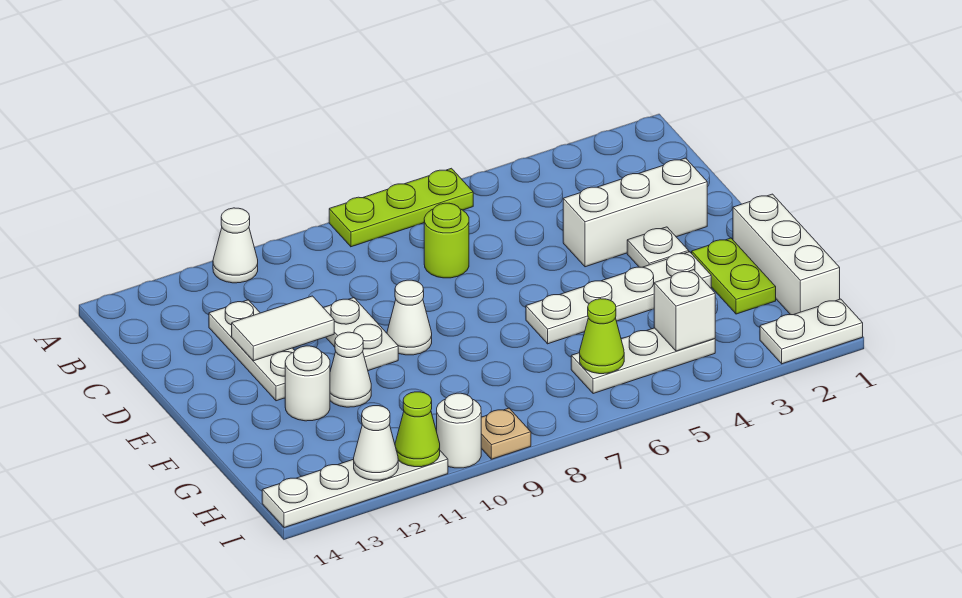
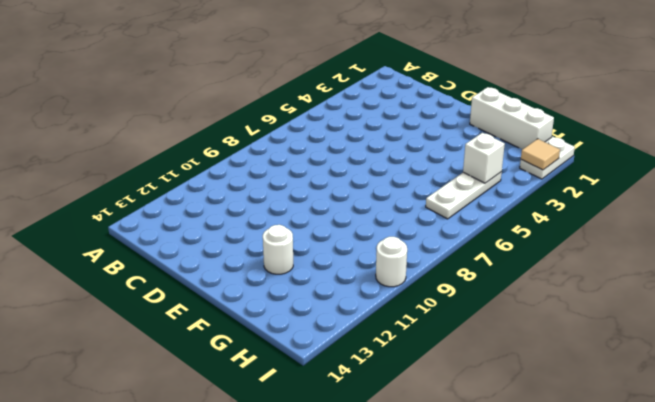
tan tile I2 level 2 -> none
none -> lime plate A6:A8 level 1
none -> white cone A11 level 1
none -> lime round brick C7 level 1

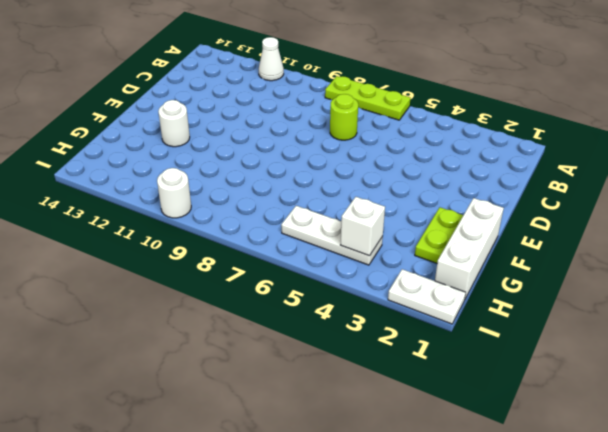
none -> white plate C12:E12 level 1
none -> white brick D2:D4 level 1
none -> white plate D10:E10 level 1

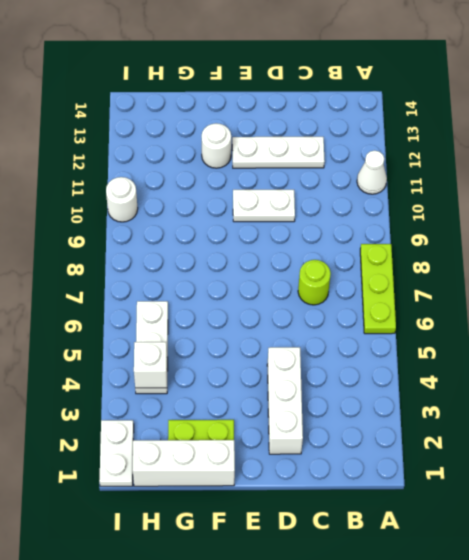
none -> white plate E3 level 1
none -> white cone E9 level 1
none -> white plate F3:F6 level 1

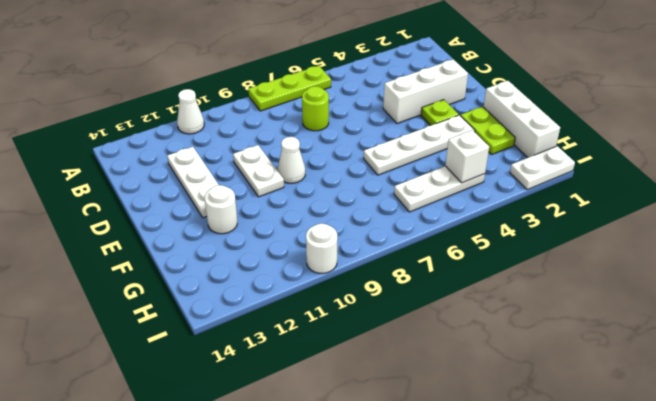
lime plate E3 level 1 -> white plate E3 level 1
none -> white cone F11 level 1
none -> tan plate I9 level 1
none -> white plate I11:I14 level 1

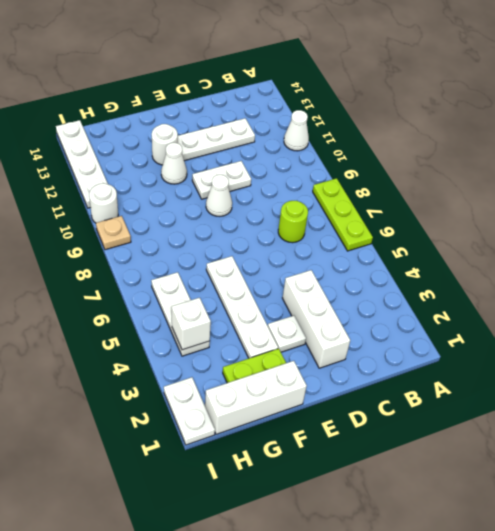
none -> white tile D11:D12 level 2
none -> lime cone H6 level 2
none -> lime cone I11 level 2

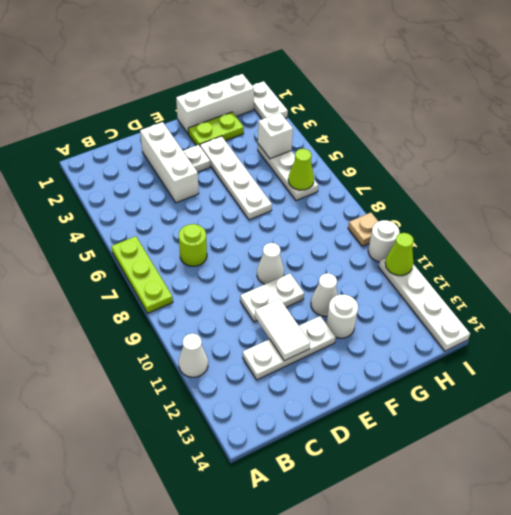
none -> white cone I12 level 2

